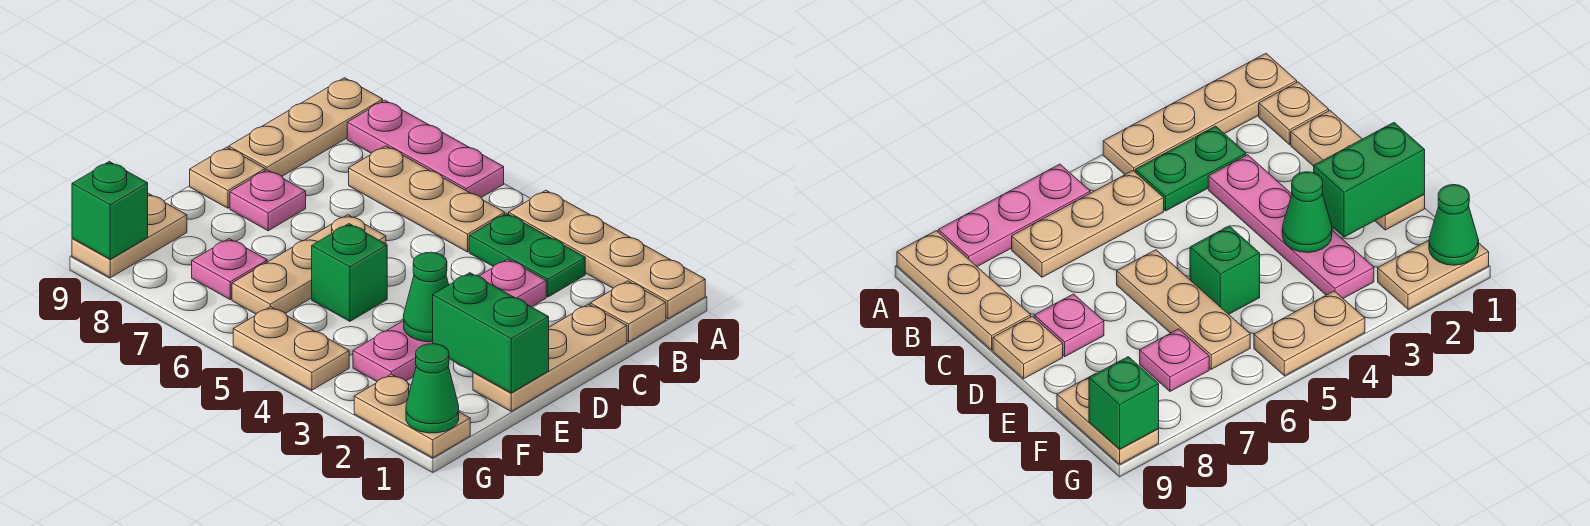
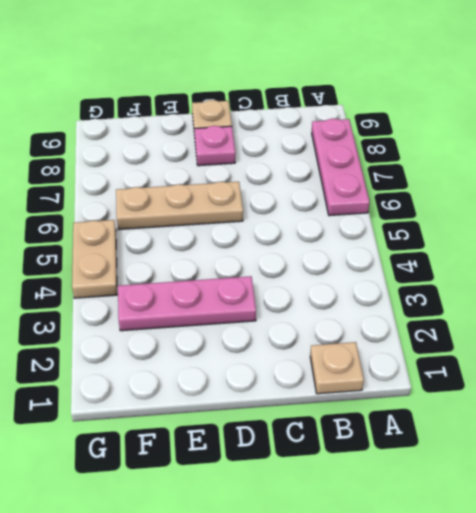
pink plate D3:F3 level 1 -> pink plate C3:F3 level 1
none -> tan plate A1:A4 level 1
none -> tan plate A9:C9 level 1
none -> green plate B3:B4 level 1

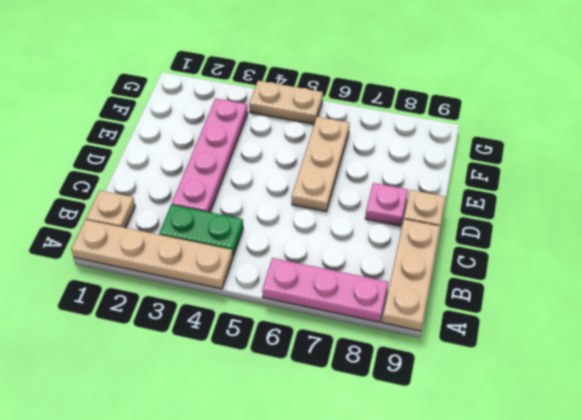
none -> tan plate B5:B7 level 1
none -> tan plate C1:E1 level 1
none -> green brick E5 level 1

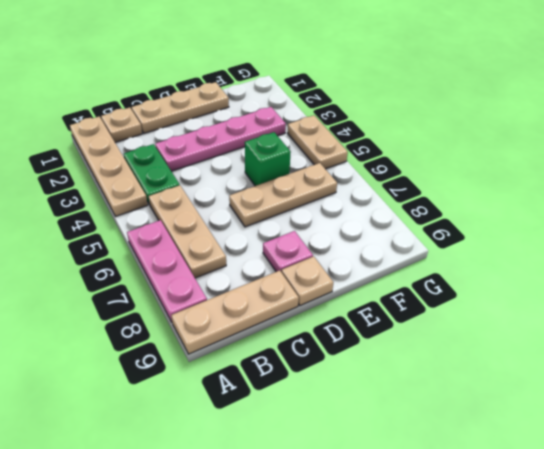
none -> pink plate F7 level 1
none -> tan plate F9:G9 level 1
none -> tan plate G1:G2 level 1

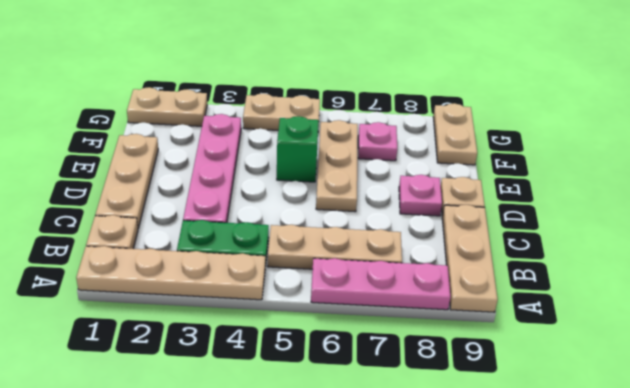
none -> green brick E1:E2 level 2
none -> green cone E3 level 2
none -> green cone G1 level 2

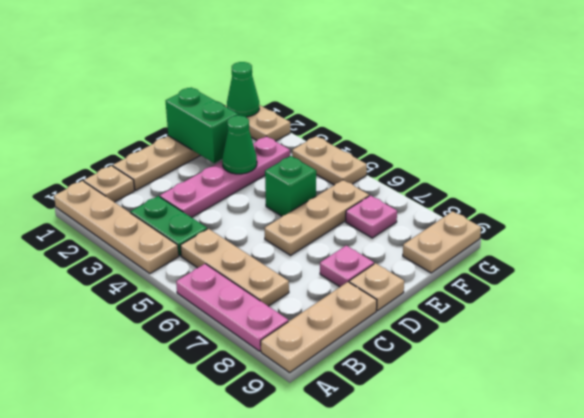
none -> green brick G9 level 2

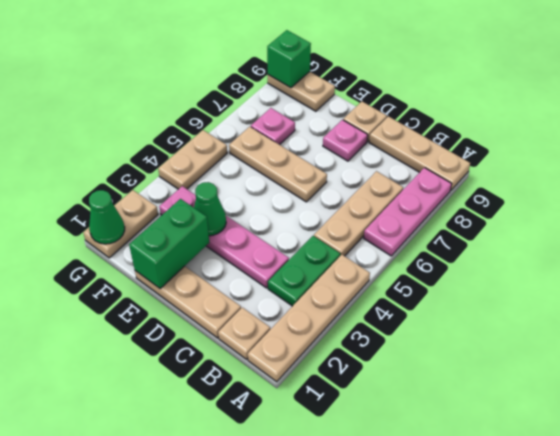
none -> green brick E5 level 1

